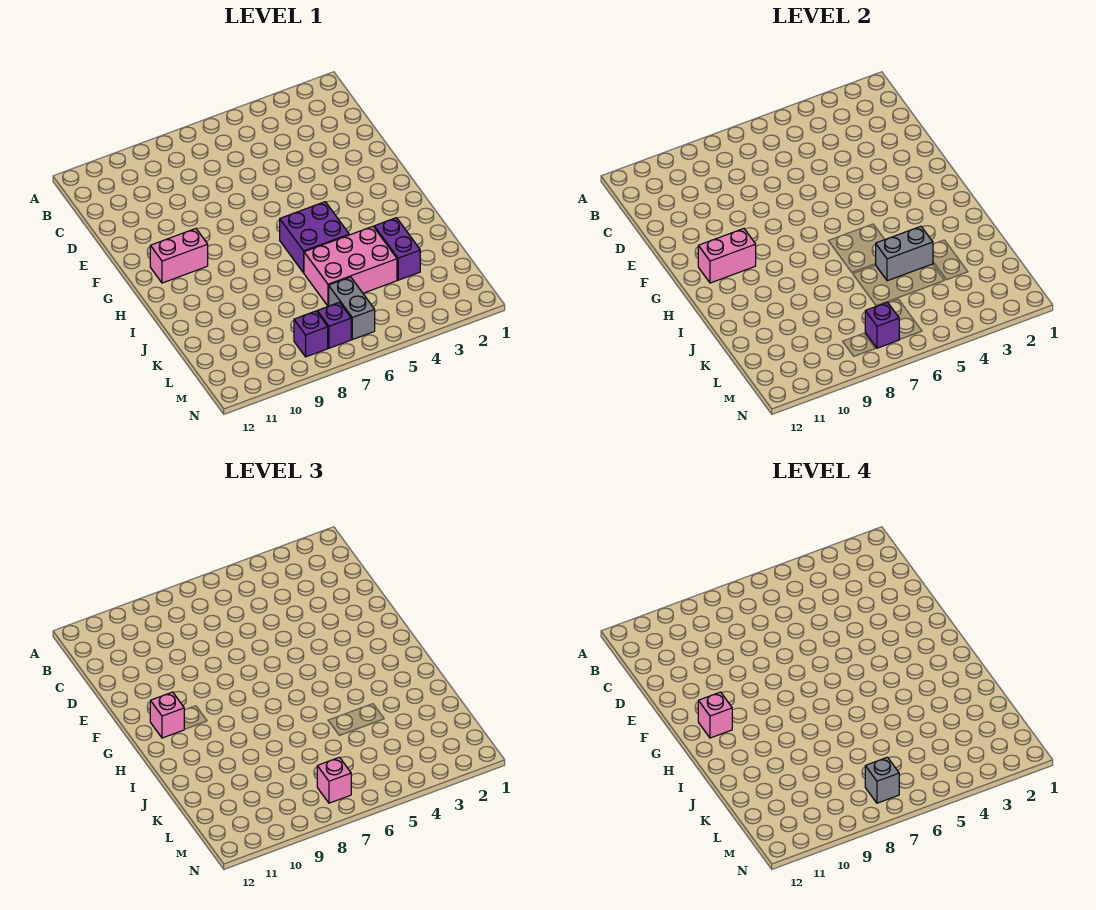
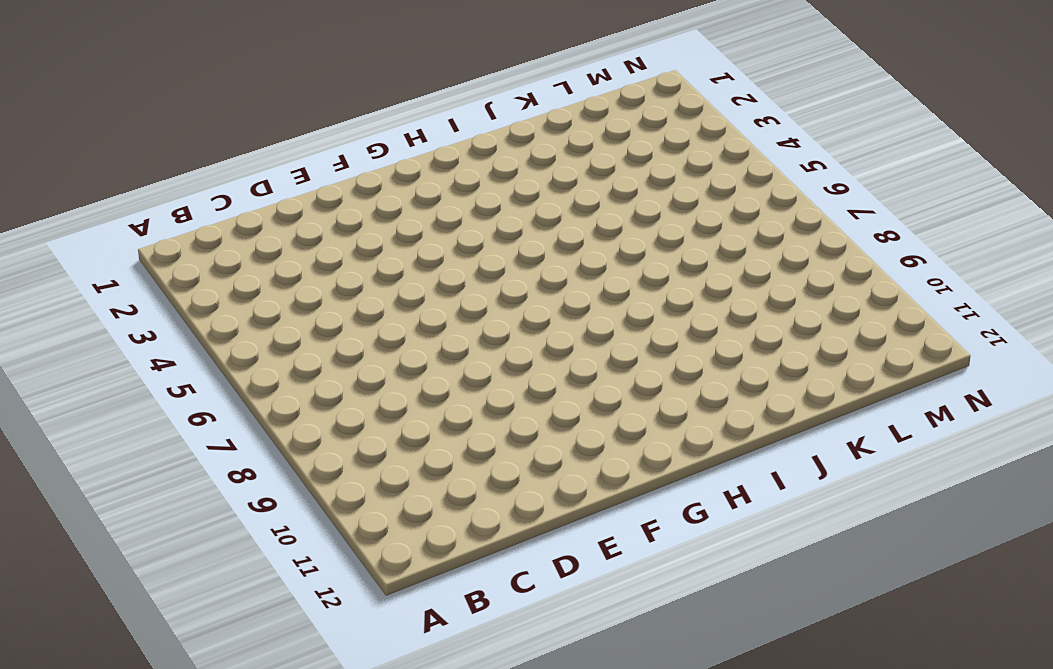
none -> pink brick G10:G11 level 1
none -> purple brick H5:I6 level 1
none -> purple brick J3:K3 level 1

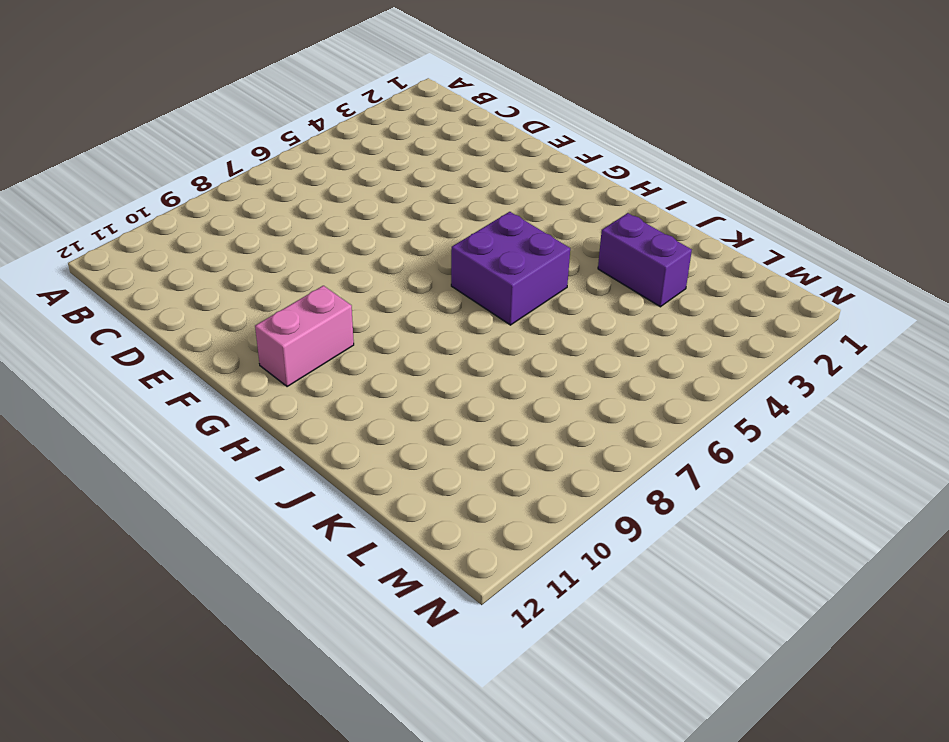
none -> pink brick J4:K6 level 1
none -> grey brick L6:M6 level 1
none -> purple brick M7 level 1

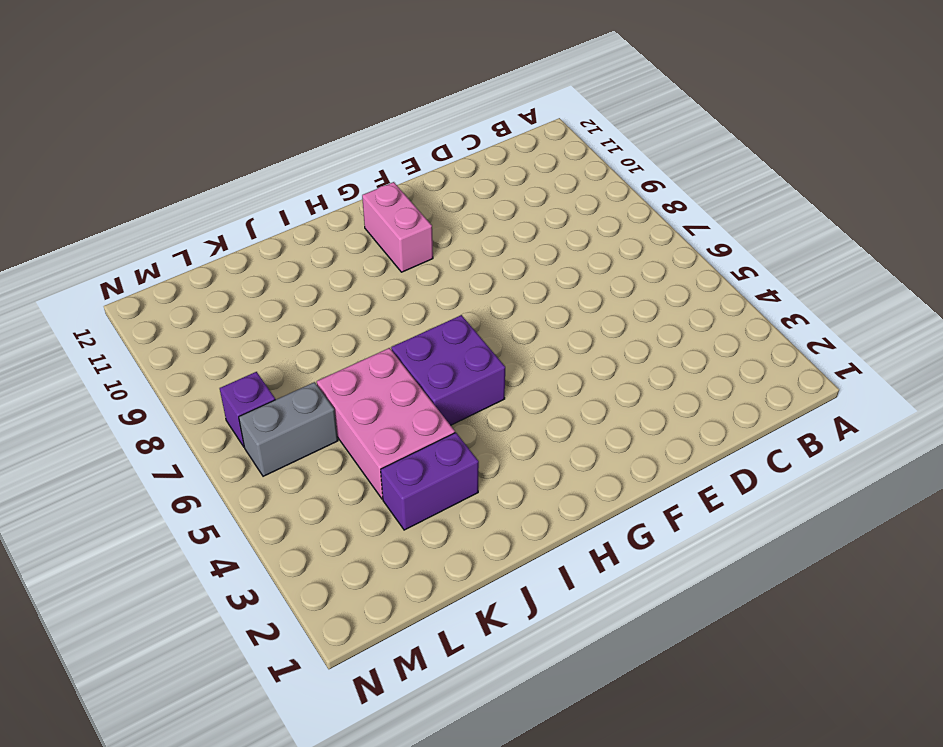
none -> purple brick M8 level 1
none -> pink brick G10:G11 level 2
none -> grey brick J4:J5 level 2

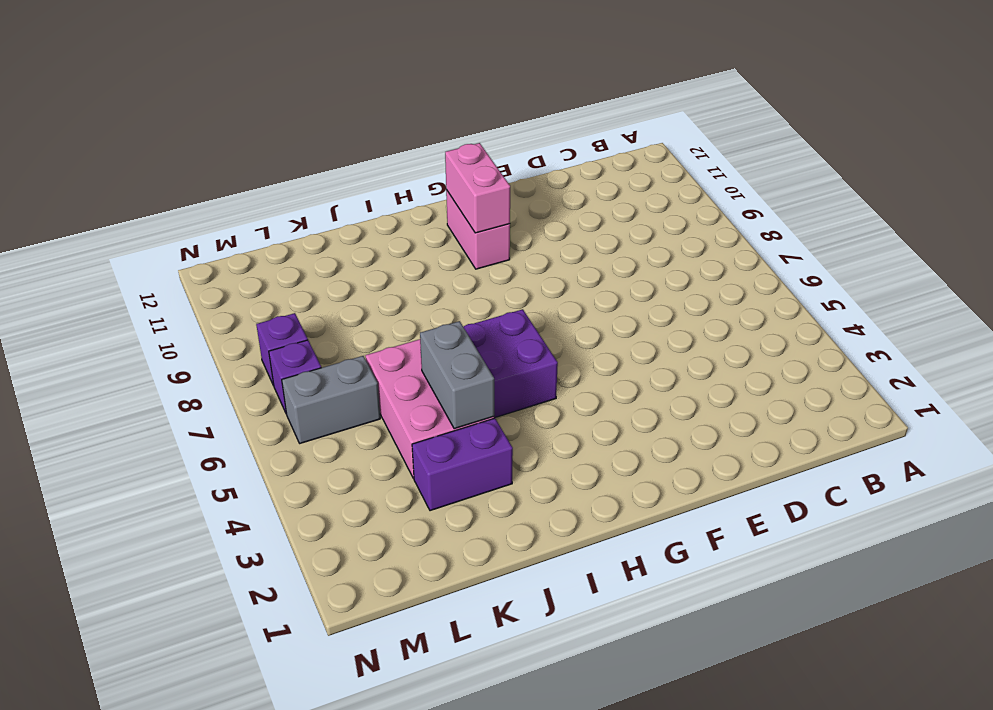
none -> purple brick M7 level 2
none -> pink brick G11 level 3
none -> pink brick M7 level 3

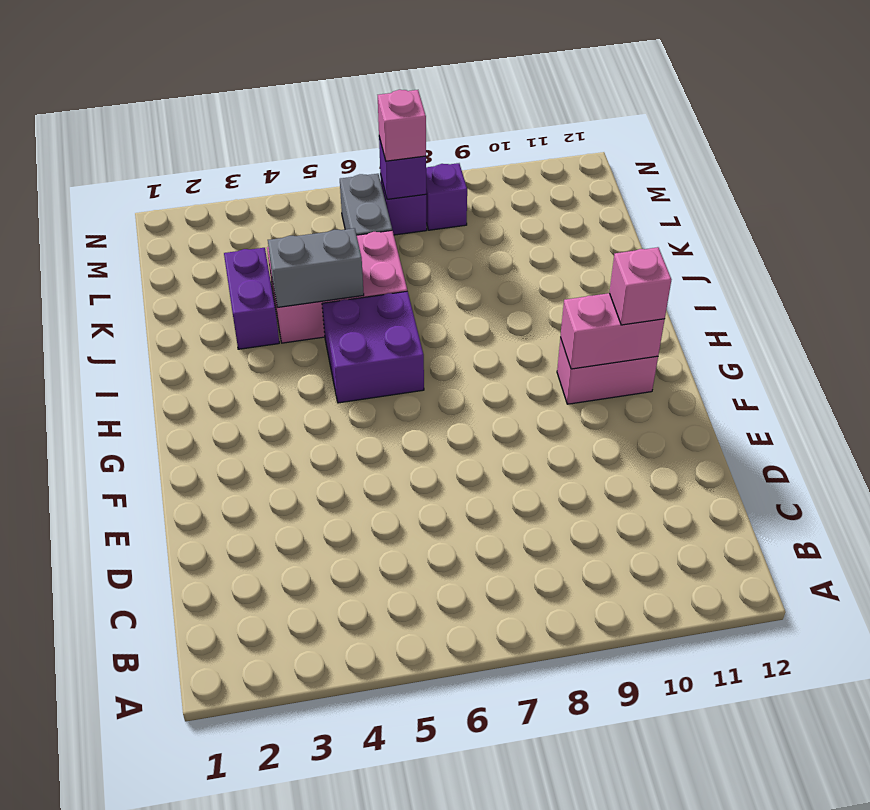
none -> pink brick G11 level 4
none -> grey brick M7 level 4

